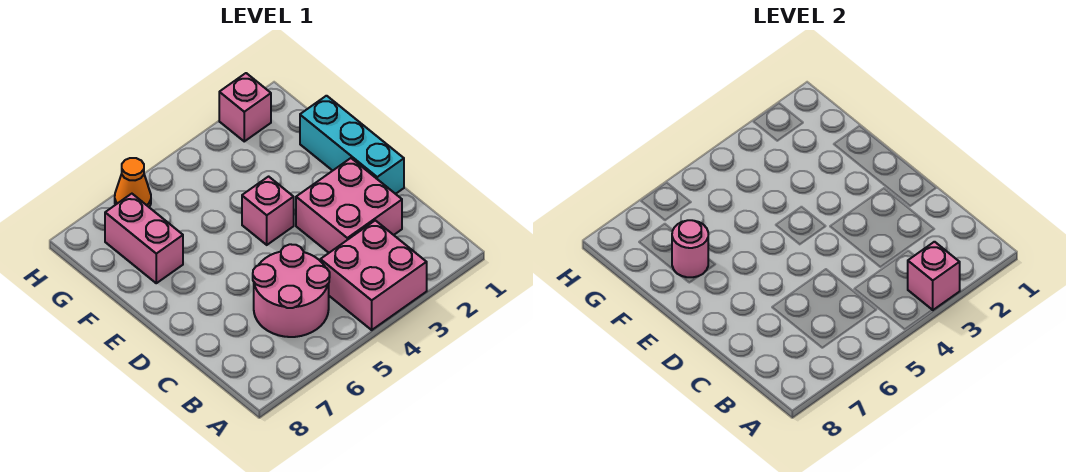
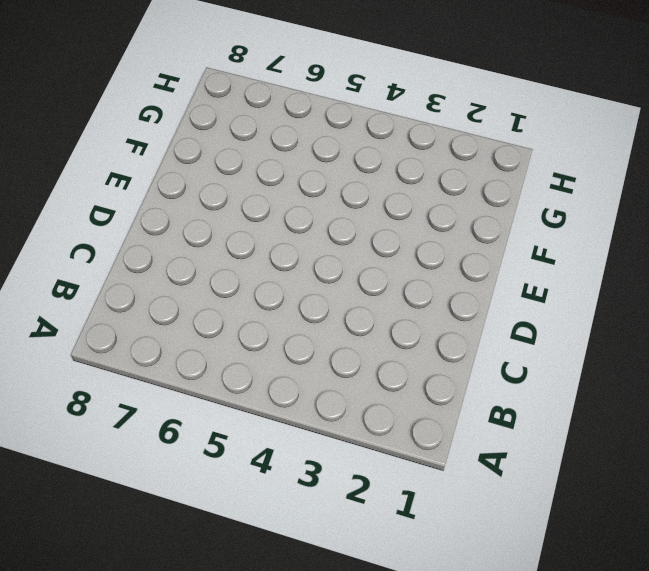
none -> pink brick A3:B4 level 1
none -> pink round brick B5:C6 level 1

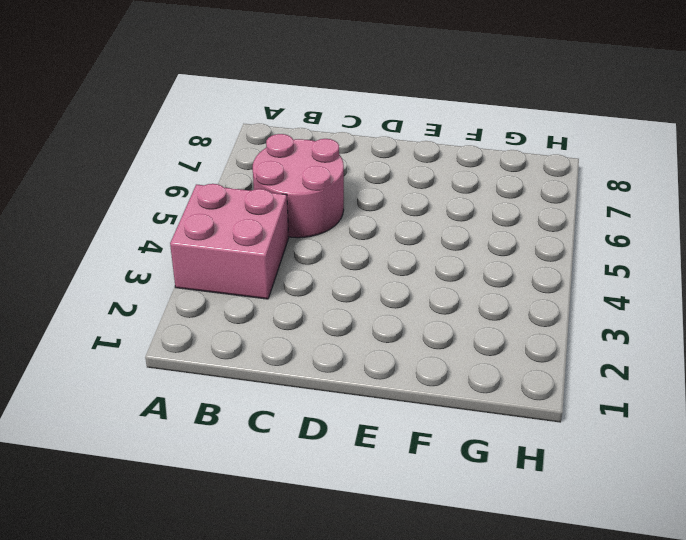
none -> pink brick C2:D3 level 1
none -> cyan brick D1:F1 level 1

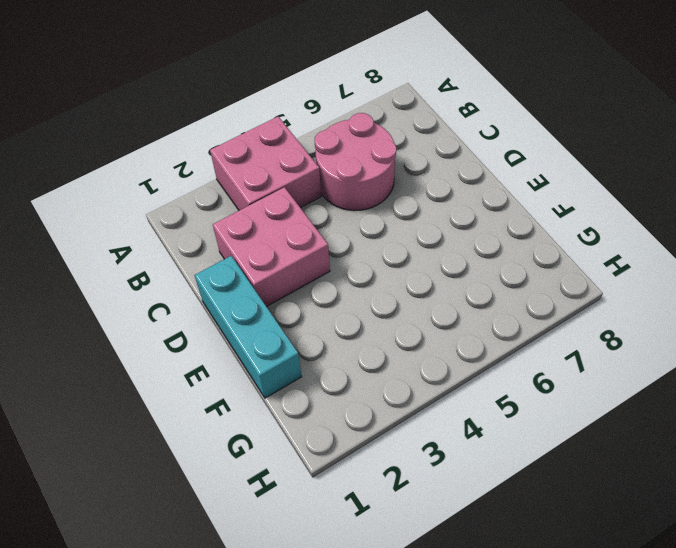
none -> pink brick E4 level 1
none -> pink brick F7:G7 level 1

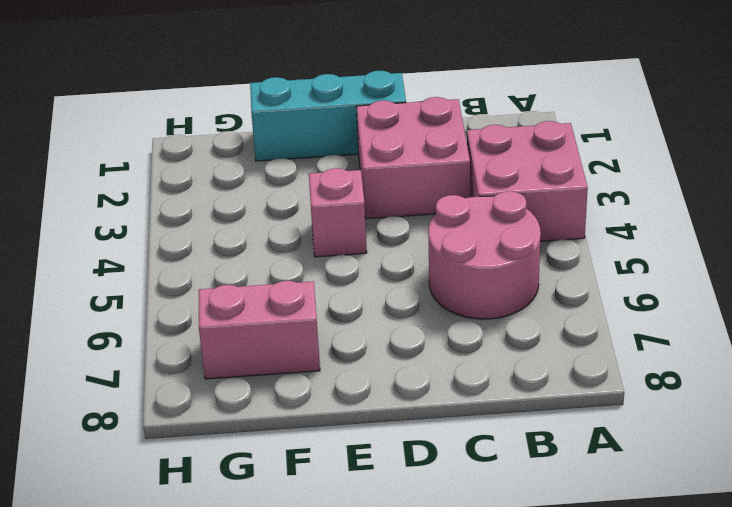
none -> pink brick H2 level 1
none -> orange cone H6 level 1

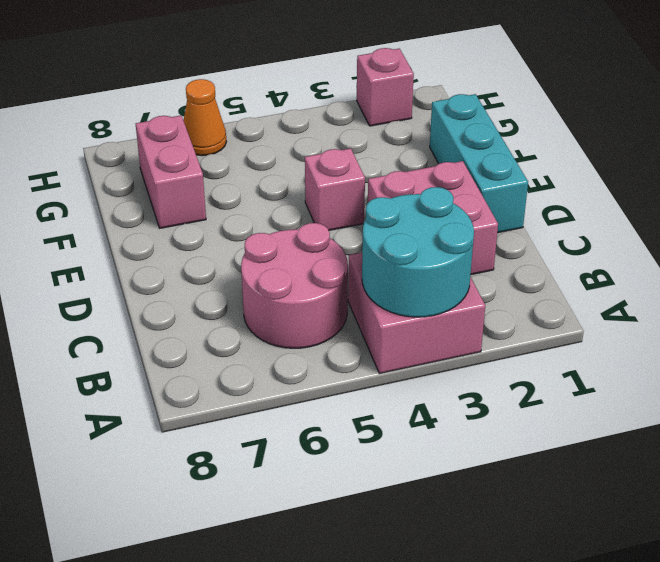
cyan round brick A3:B4 level 2 -> pink brick A3 level 2
none -> pink round brick F7 level 2

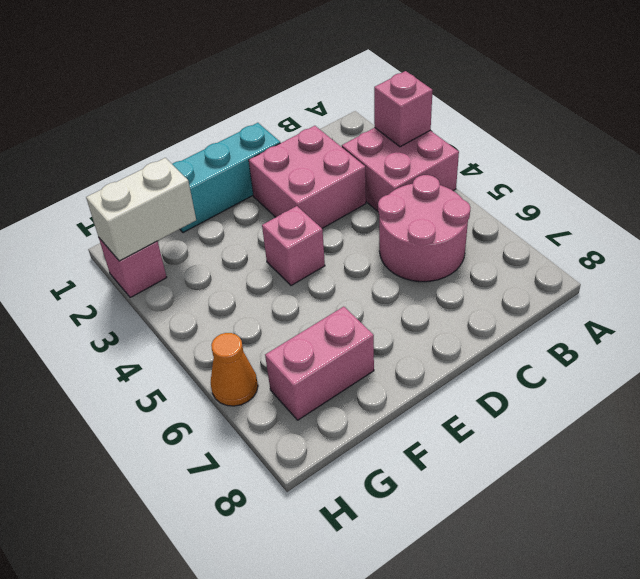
white brick G2:H2 level 2 -> none
none -> pink round brick F7 level 2

